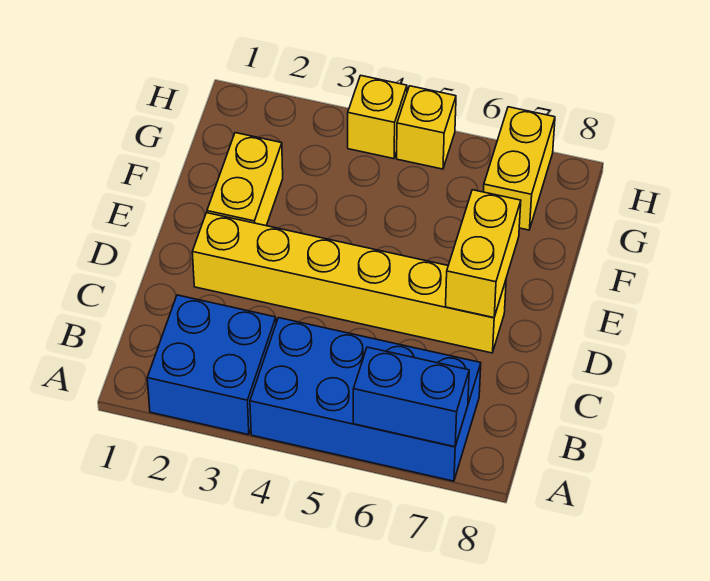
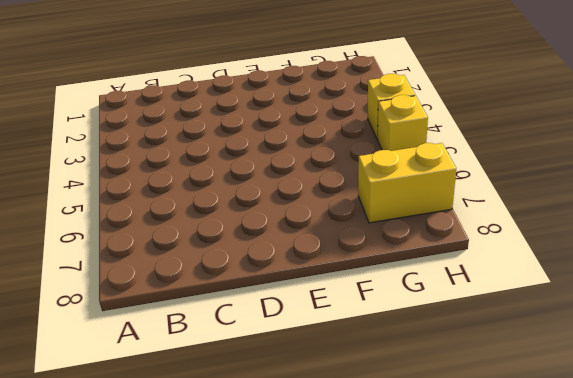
none -> blue brick A2:B3 level 1
none -> blue brick A4:B7 level 1

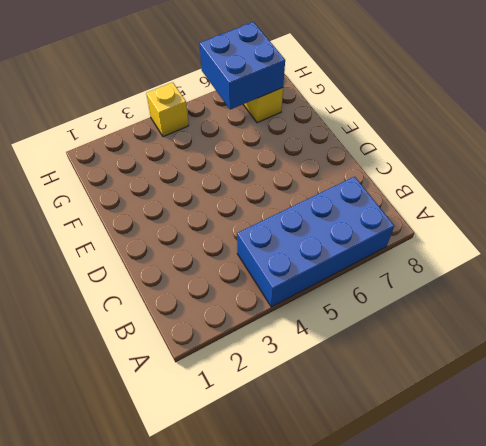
blue brick G6:H7 level 2 -> blue brick A2:B3 level 1
none -> yellow brick D2:D7 level 1
none -> yellow brick E2:F2 level 1

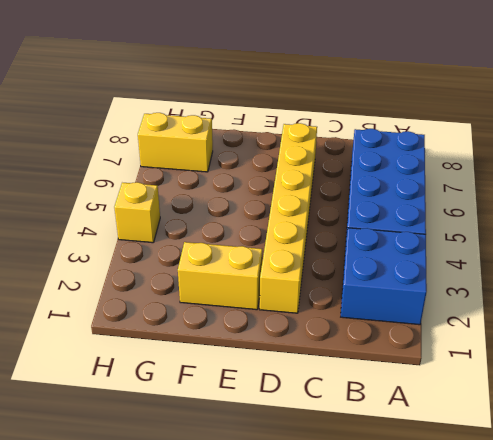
none -> yellow brick H5 level 1
none -> blue brick A6:A7 level 2

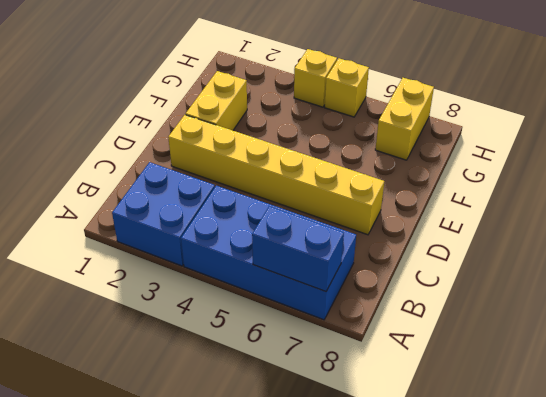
none -> yellow brick D7:E7 level 2

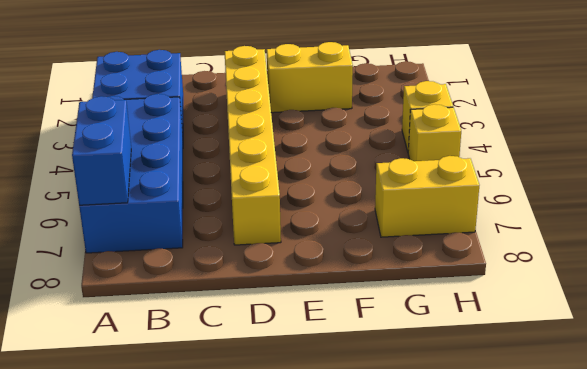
none -> yellow brick D7:E7 level 2

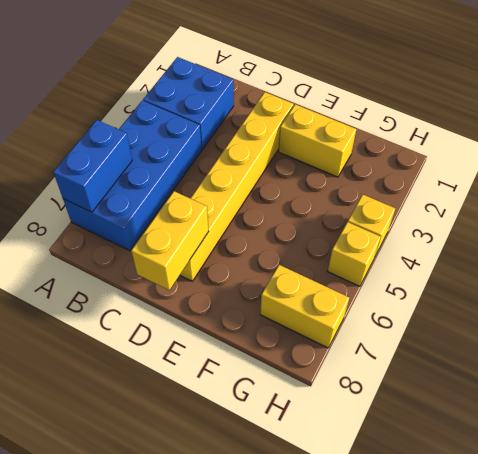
yellow brick D7:D8 level 2 -> yellow brick D7:E7 level 2

